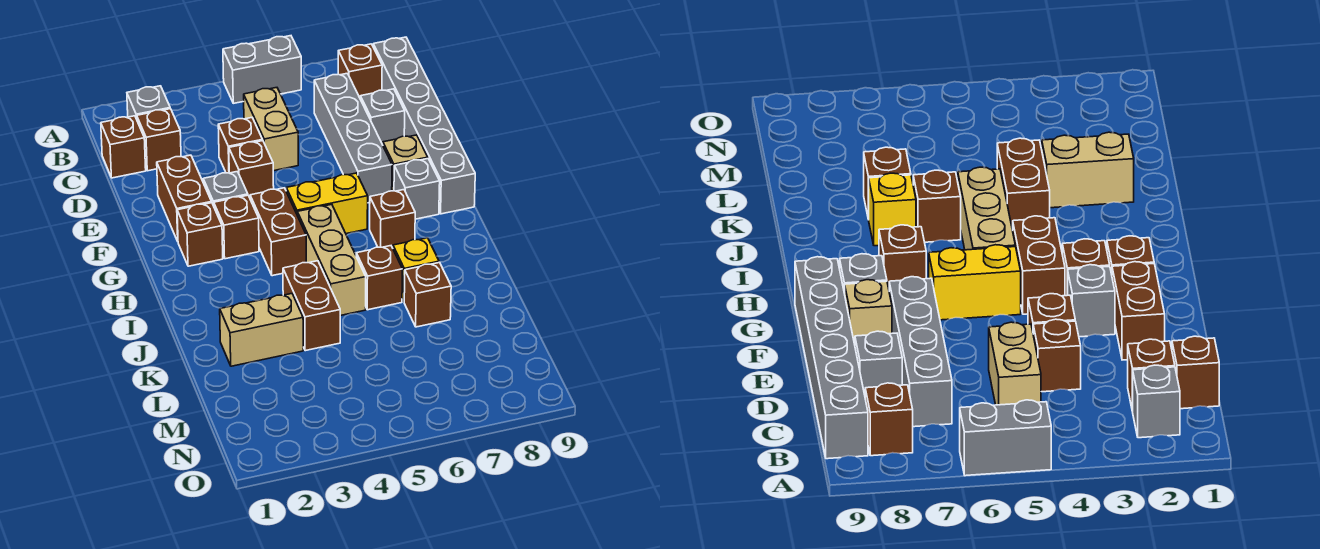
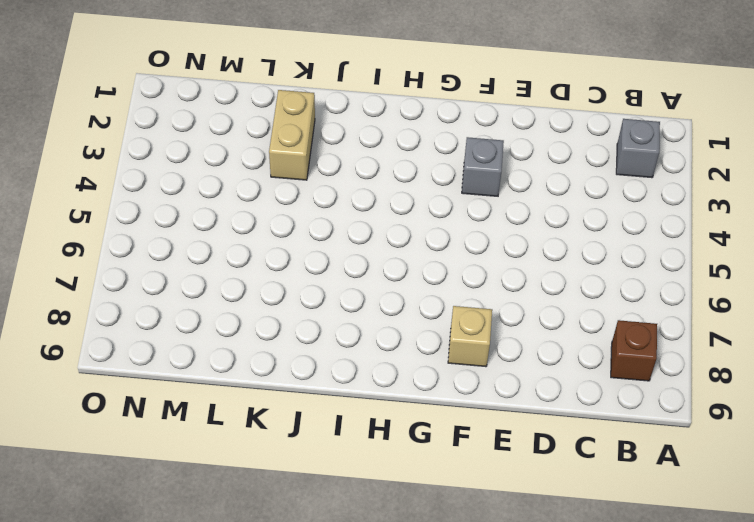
none -> grey brick A5:A6 level 1
none -> grey brick B9:G9 level 1
none -> brown brick C1 level 1

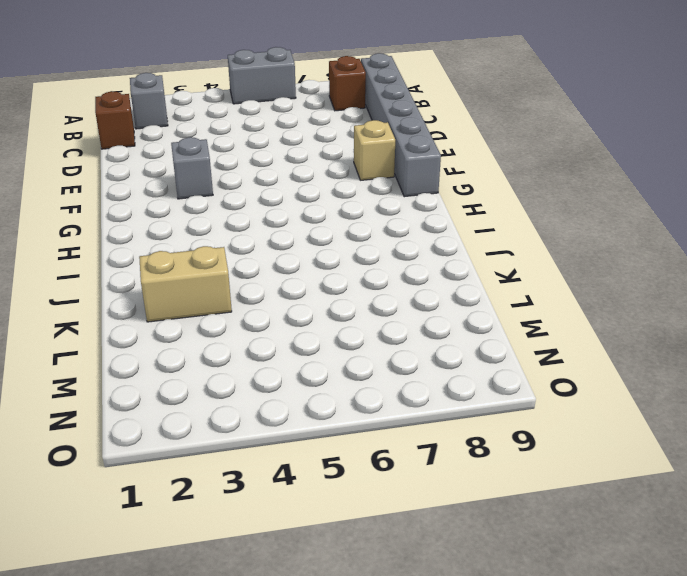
none -> brown brick C2 level 1
none -> tan brick C5:D5 level 1
none -> grey brick C7:F7 level 1

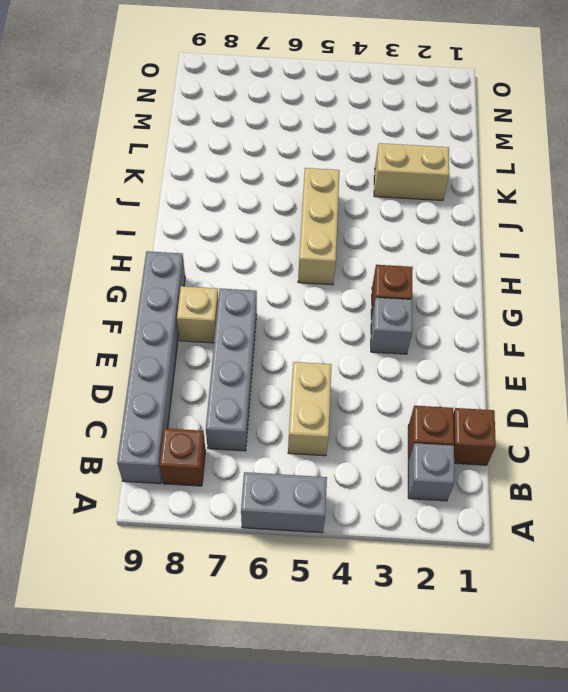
none -> brown brick D4 level 1
none -> grey brick D8 level 1
none -> brown brick E2:F2 level 1

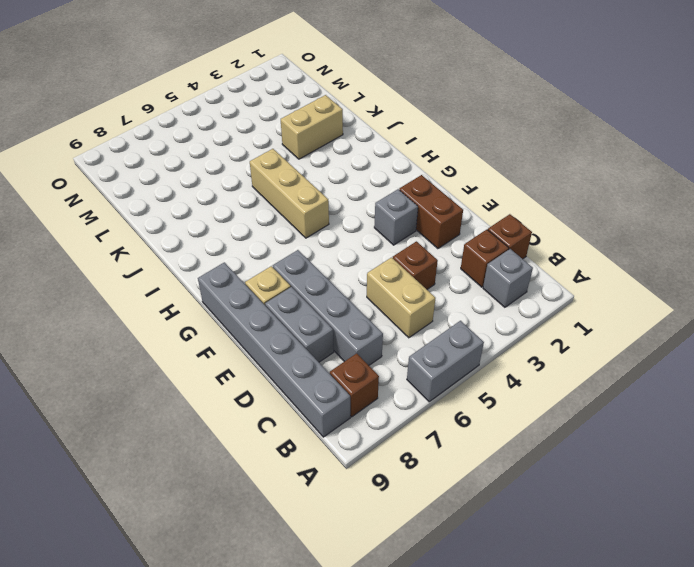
grey brick D8:E8 level 1 -> grey brick D8 level 1
none -> brown brick E4 level 1
none -> brown brick G2 level 1
none -> brown brick G3 level 1

